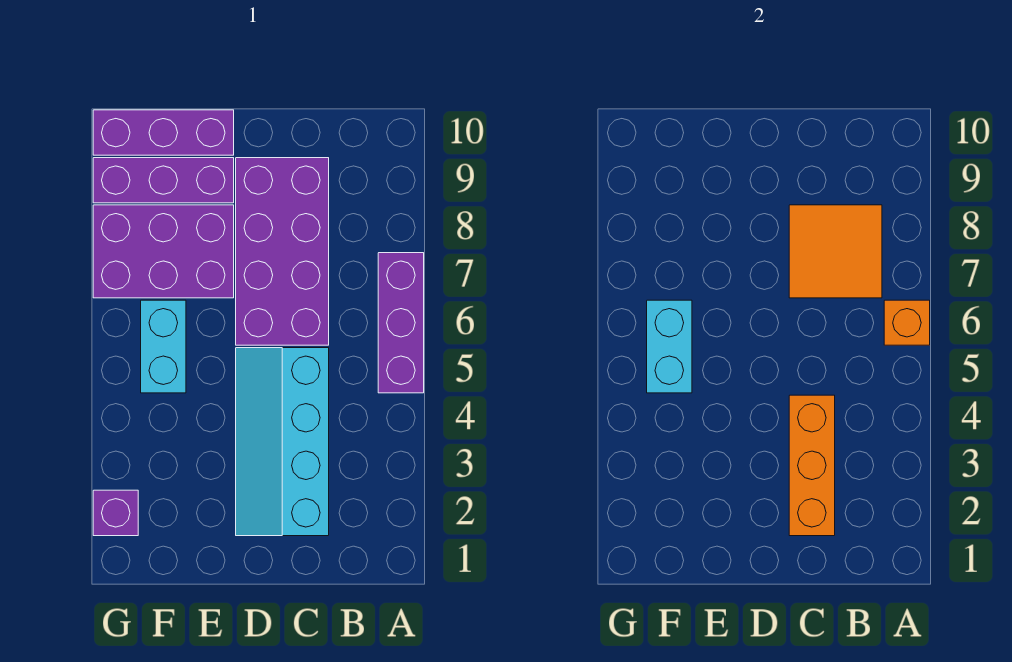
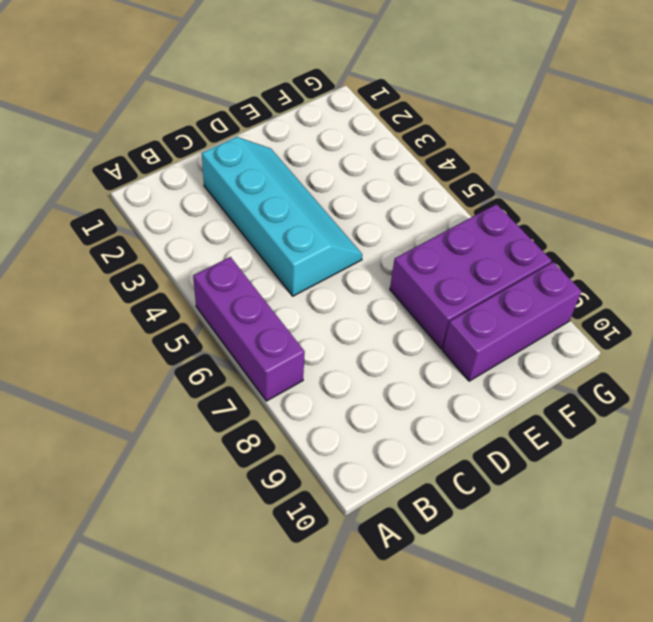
none -> purple brick C6:D9 level 1
none -> purple brick E10:G10 level 1
none -> cyan brick F5:F6 level 1

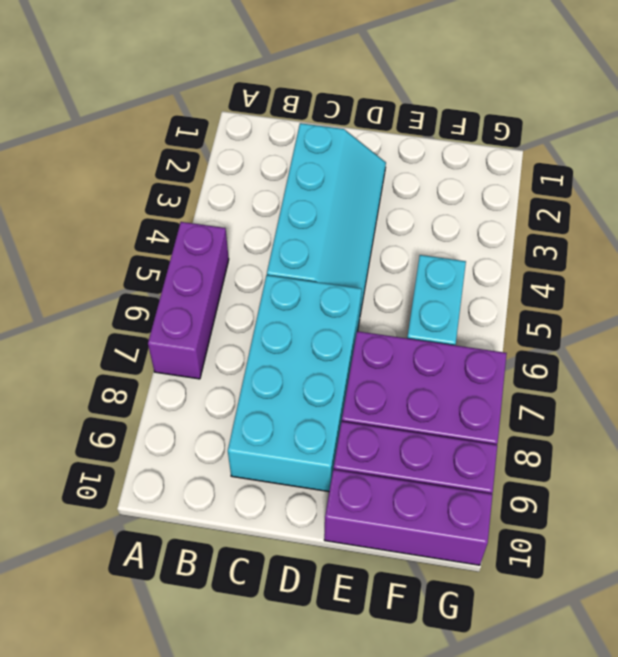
cyan brick C6:D9 level 1 -> purple brick C6:D9 level 1
none -> purple brick G2 level 1
none -> orange brick A6 level 2
none -> orange tile B7:C8 level 2

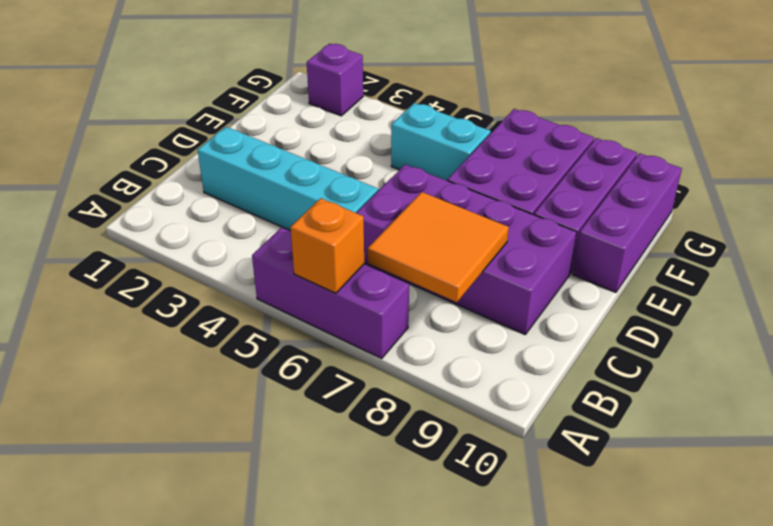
none -> orange brick C2:C4 level 2
none -> cyan brick F5:F6 level 2

